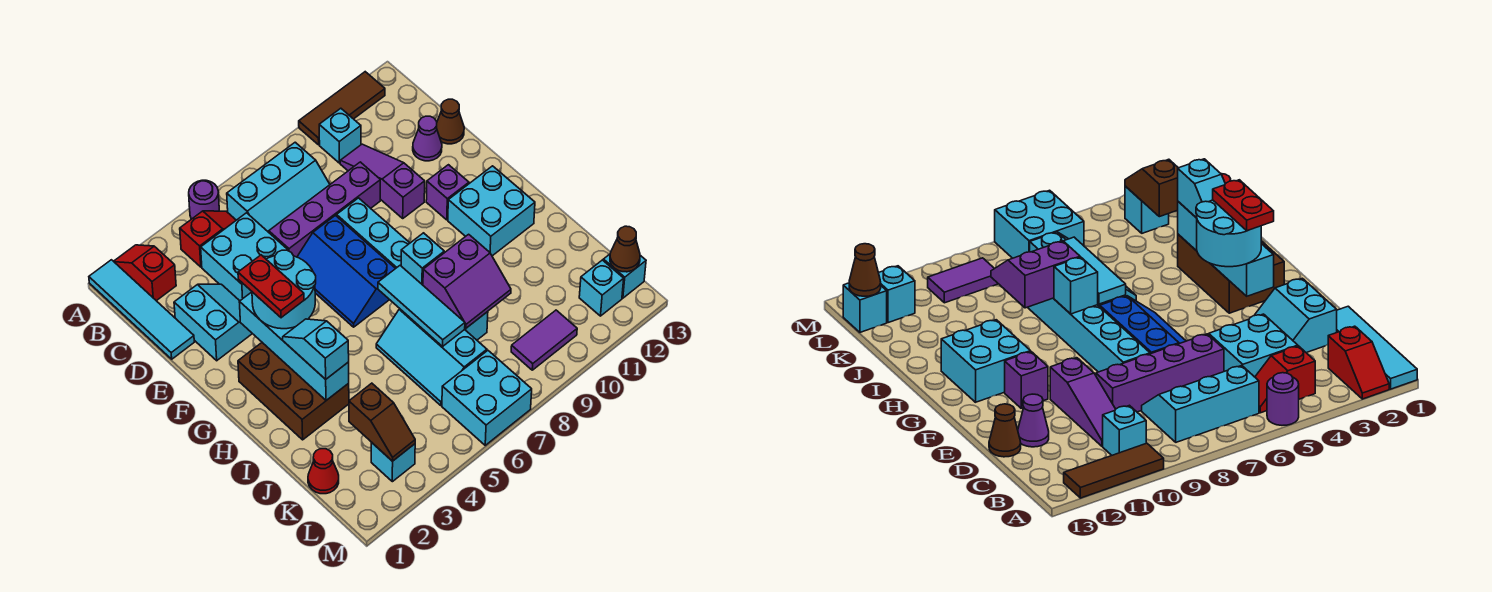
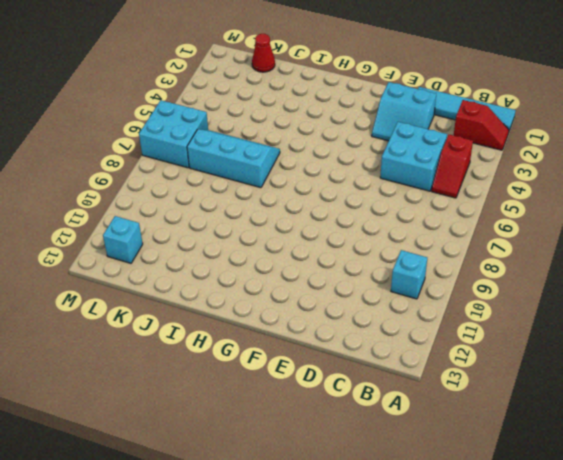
none -> purple round brick A5 level 1
none -> brown tile A10:A12 level 1
none -> cyan slope B6:C8 level 1 top B
none -> purple slope C10:E10 level 1 top E

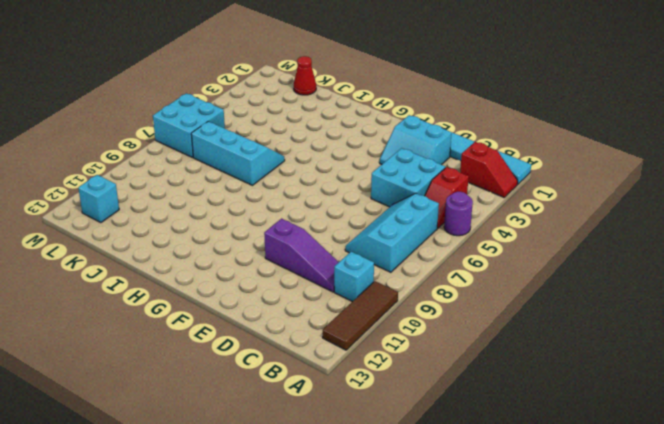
none -> purple brick D6:D9 level 1
none -> purple cone D12 level 1
none -> brown cone D13 level 1
none -> blue slope E6:G7 level 1 top 7

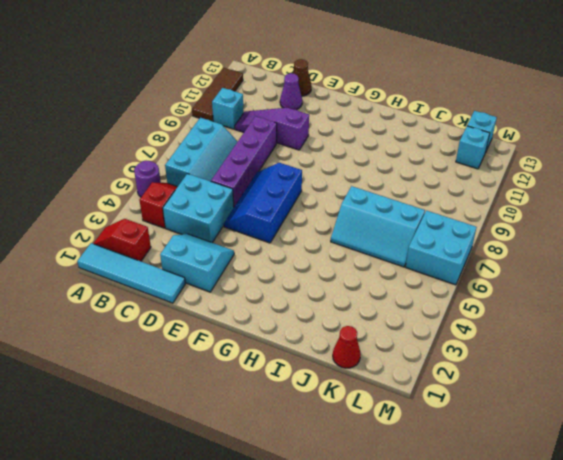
blue slope E5:F7 level 1 top F -> blue slope E6:G7 level 1 top 7
none -> cyan brick E8:J8 level 1
none -> purple brick F11 level 1
none -> brown brick G2:I3 level 1
none -> cyan brick G11:H12 level 1

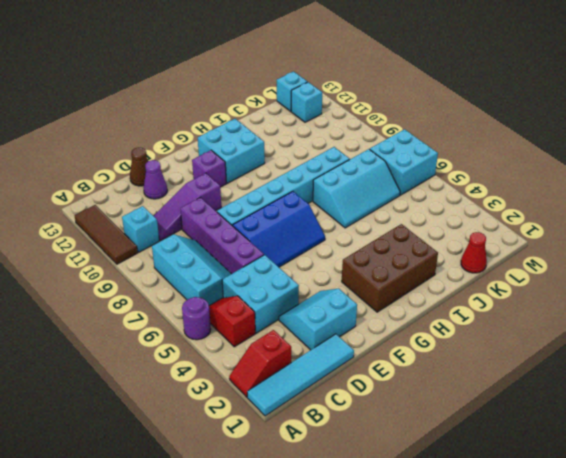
none -> cyan brick L3 level 1
none -> purple tile L9:L10 level 1
none -> cyan brick F3:I3 level 2
none -> cyan tile H7:J7 level 2

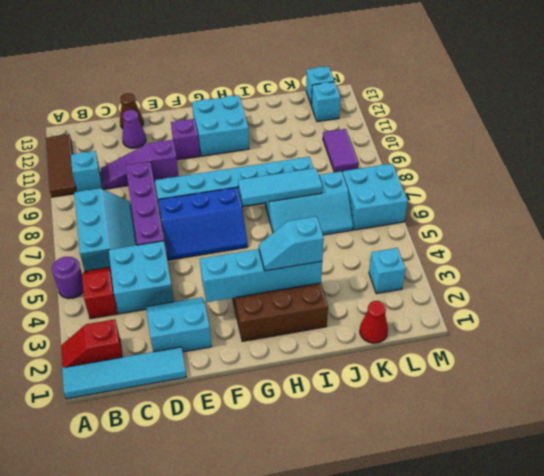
none -> cyan brick H8 level 2
none -> purple slope I8:J9 level 2 top I
none -> brown slope K3:L3 level 2 top K
none -> brown cone L13 level 2

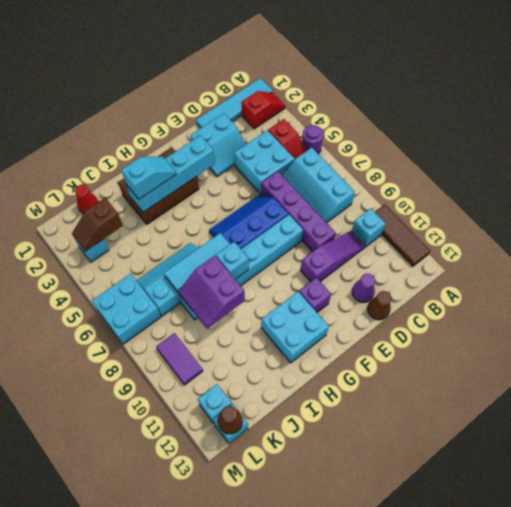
none -> cyan round brick F3:G4 level 3
none -> red plate F3:G3 level 4

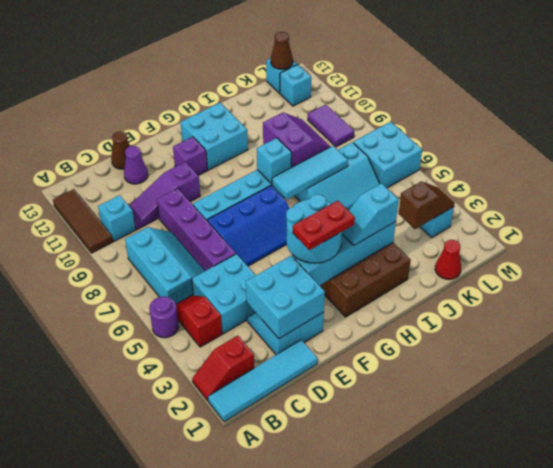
cyan brick D2:E3 level 2 -> none

